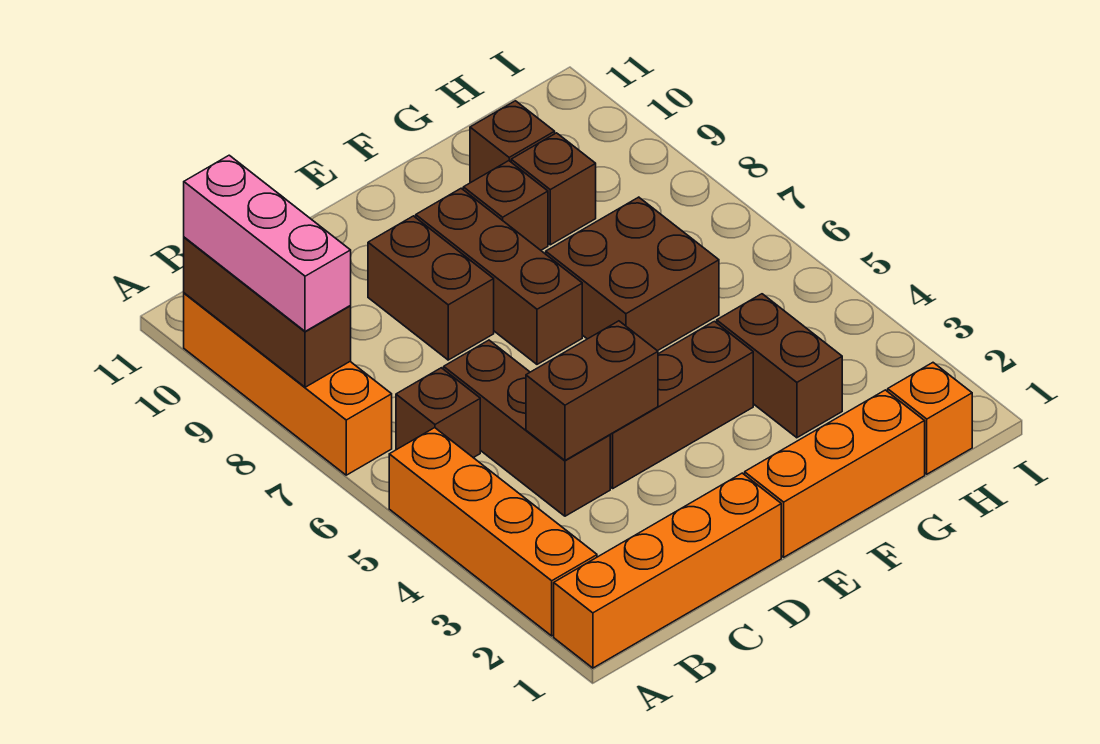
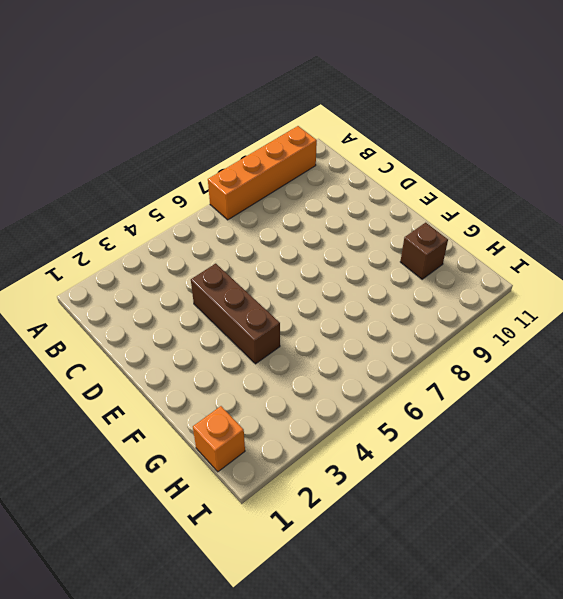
none -> orange brick A1:D1 level 1
none -> orange brick A2:A5 level 1
none -> brown brick B6 level 1

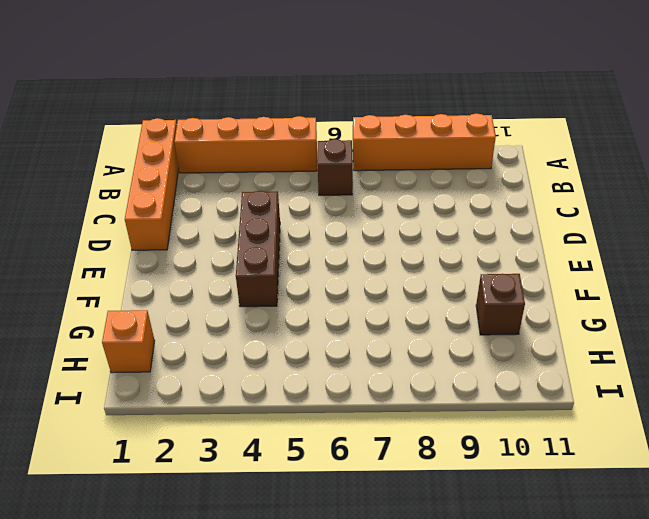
none -> brown brick C4:C6 level 1
none -> brown brick D8:D9 level 1
none -> orange brick E1:G1 level 1

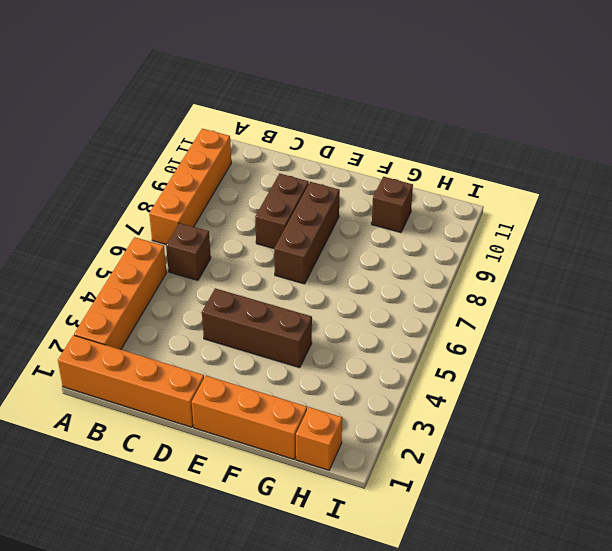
none -> brown brick C4:C6 level 1
none -> brown brick F6:G7 level 1
none -> brown brick F9 level 1

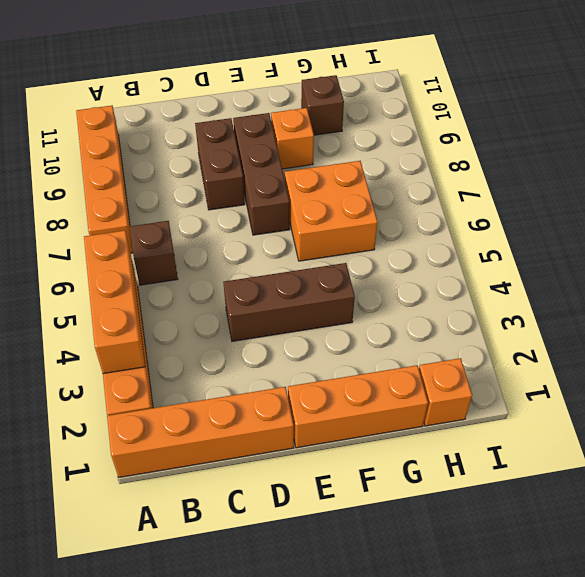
orange brick A3:A5 level 2 -> none
orange brick F6:G7 level 1 -> brown brick F6:G7 level 1
orange brick F9 level 1 -> brown brick F9 level 1
none -> brown brick C4:C6 level 1
none -> brown brick G3:G4 level 1
none -> brown brick G9 level 1

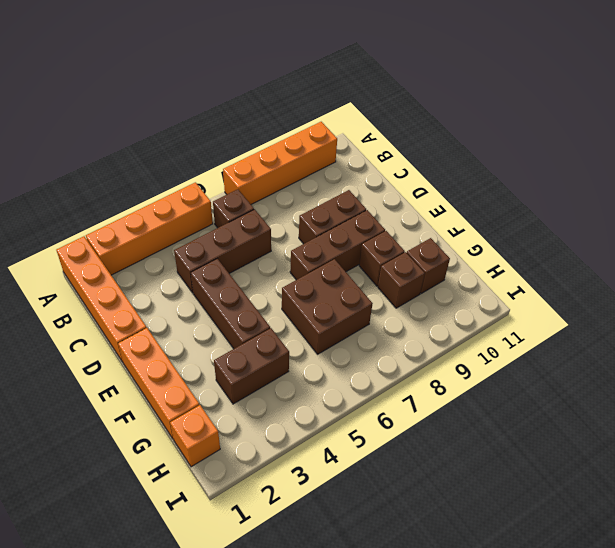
none -> brown brick A8:A10 level 2
none -> brown brick C4:D4 level 2
none -> pink brick A8:A10 level 3

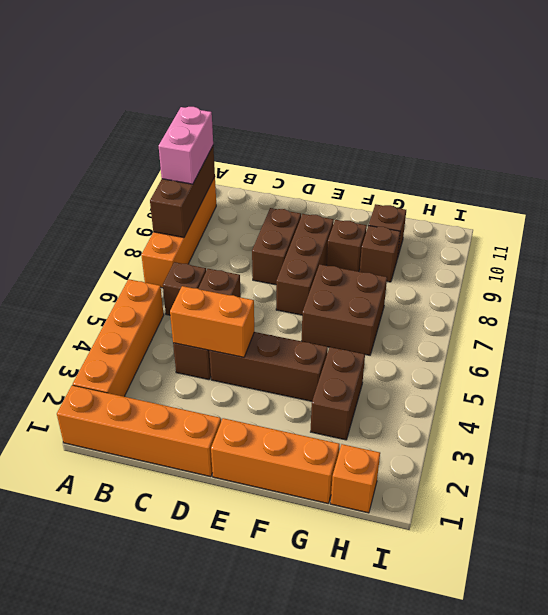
pink brick A9:A10 level 3 -> pink brick A8:A10 level 3
orange brick C4:D4 level 2 -> brown brick C4:D4 level 2

